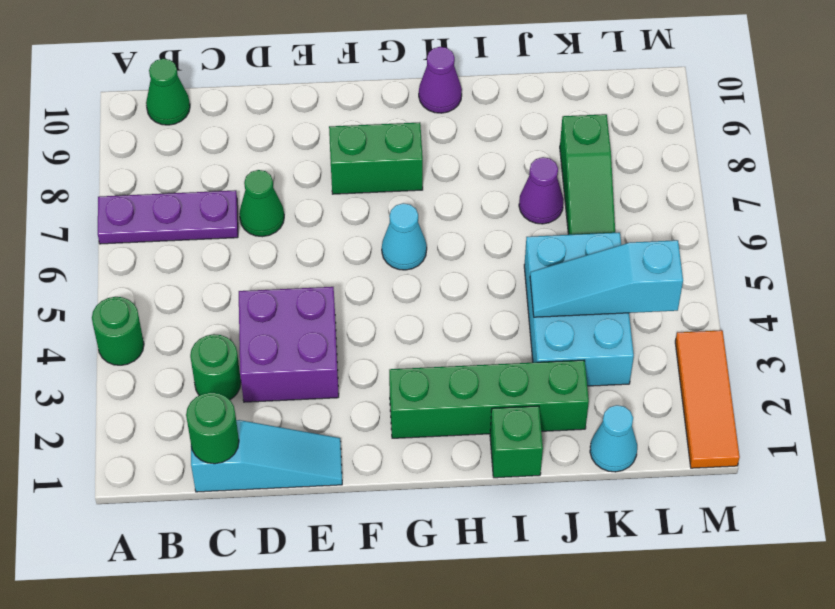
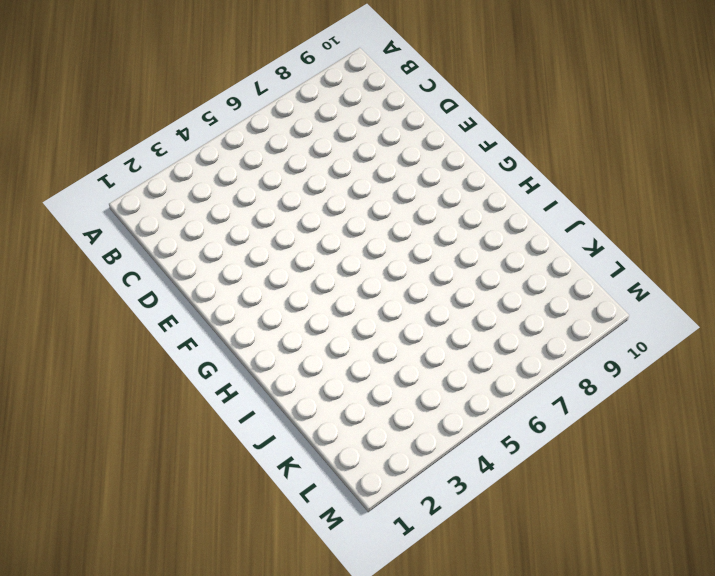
none -> green round brick A4 level 1
none -> purple plate A7:C7 level 1
none -> green cone B10 level 1

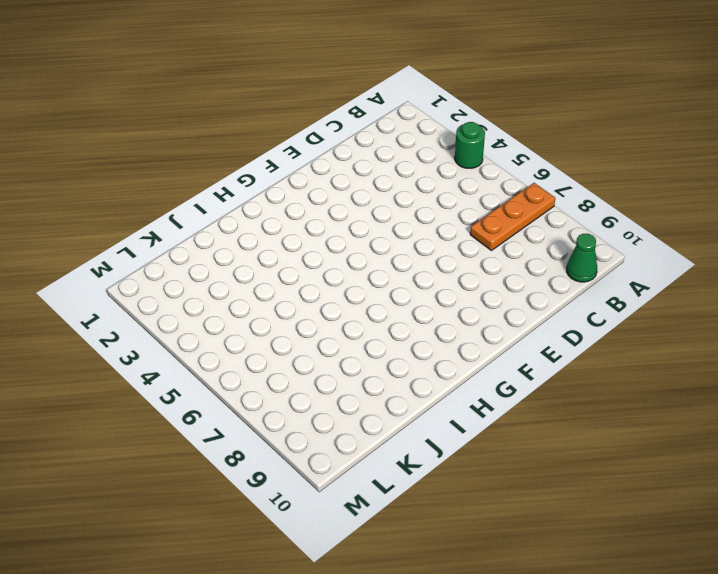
orange plate A7:C7 level 1 -> purple plate A7:C7 level 1
none -> cyan slope C1:E1 level 1 top C
none -> green round brick C3 level 1
none -> purple brick D3:E4 level 1

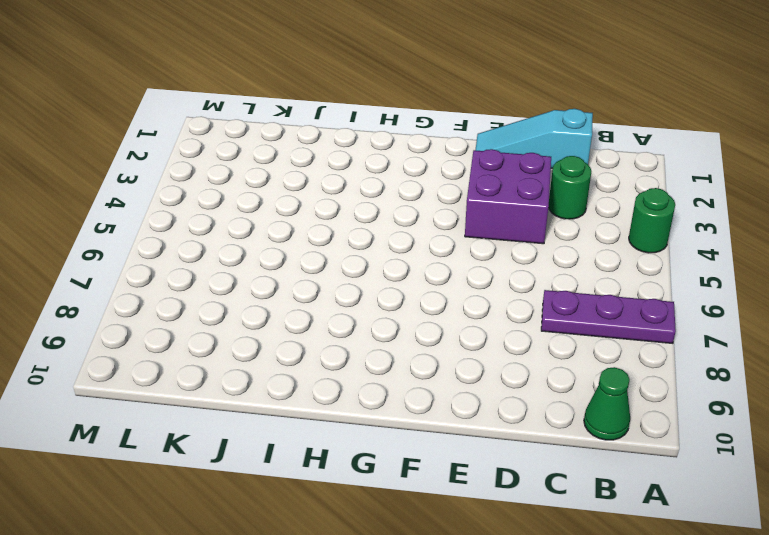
none -> green cone D7 level 1
none -> green brick F8:G8 level 1
none -> green brick G2:J2 level 1

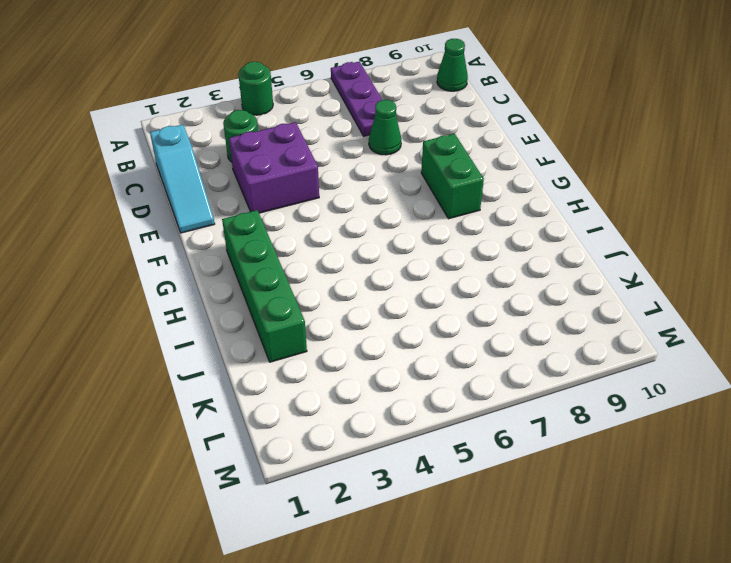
none -> cyan cone G6 level 1
none -> purple cone H10 level 1
none -> green brick I1 level 1

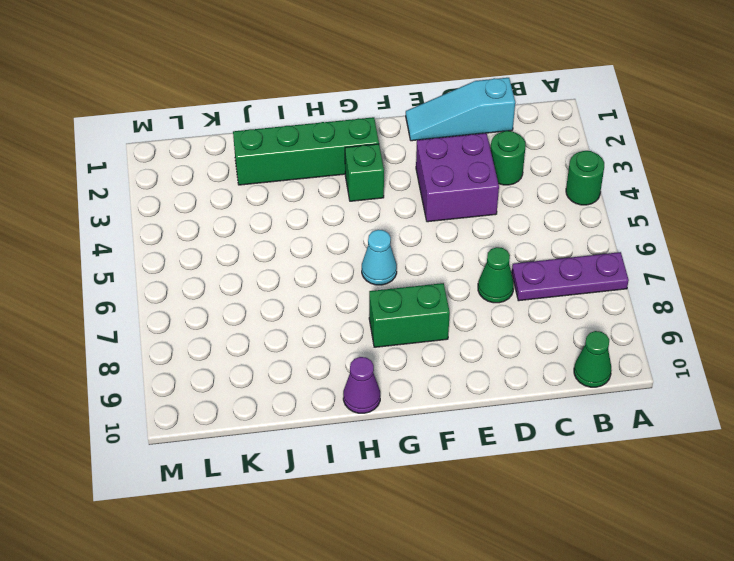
green brick G3 level 1 -> green brick I1 level 1
none -> cyan brick J3:K5 level 1
none -> purple cone J7 level 1
none -> cyan cone K1 level 1

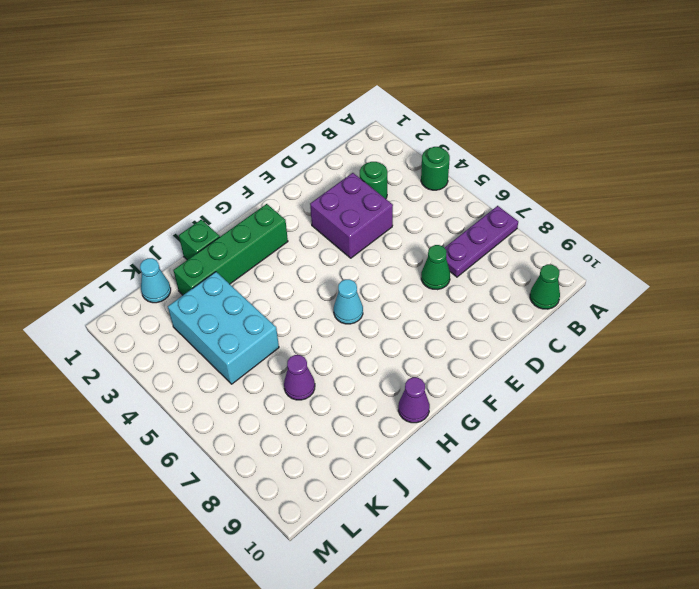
none -> cyan slope C1:E1 level 1 top C
none -> green brick F8:G8 level 1
none -> green slope K6:K8 level 1 top 8

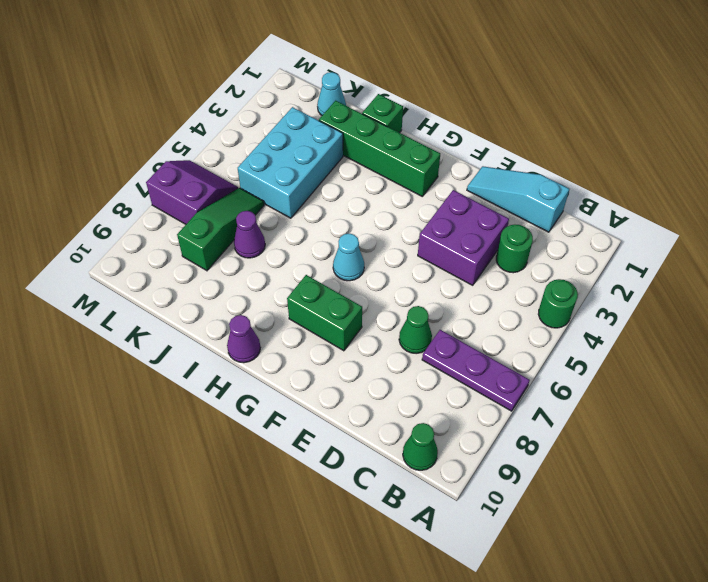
purple slope L6:M7 level 1 top 7 -> none
none -> orange tile M1:M3 level 1
none -> green round brick C1 level 2
none -> cyan slope J4:L4 level 2 top L

